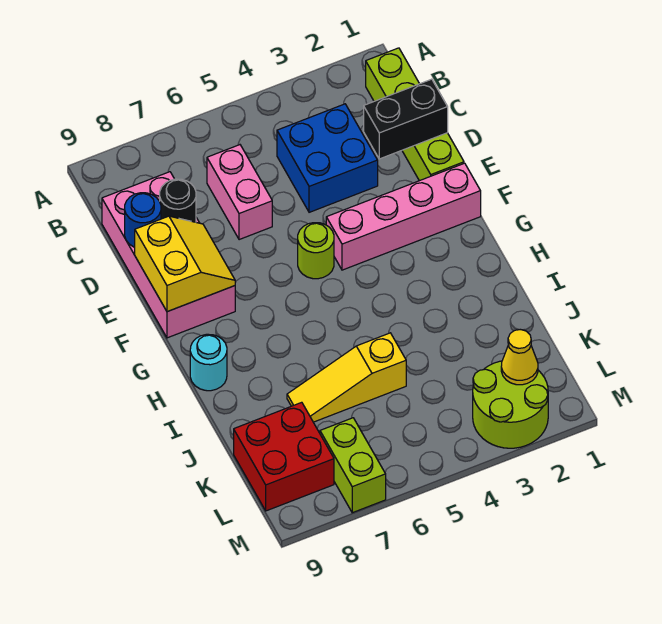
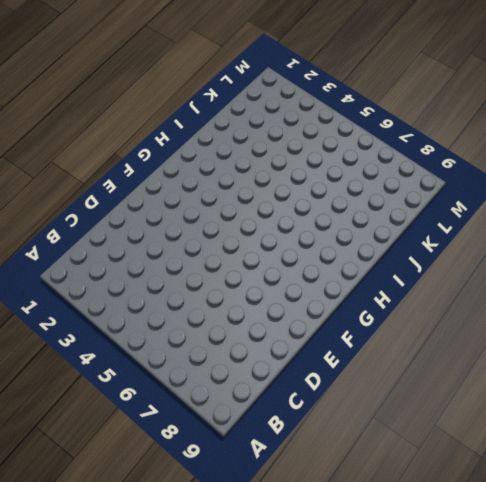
none -> lime brick B1:E1 level 1
none -> blue brick C3:D4 level 1
none -> pink brick C6:D6 level 1

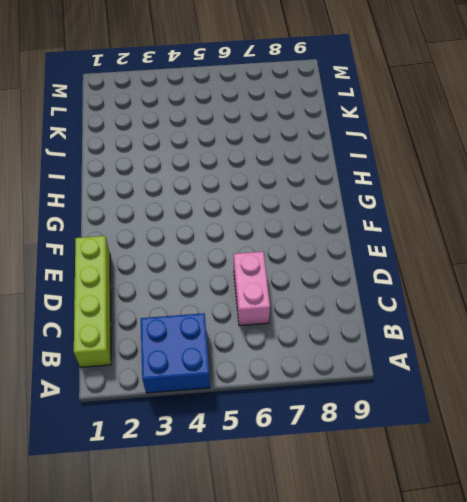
blue brick A3:B4 level 1 -> blue brick C3:D4 level 1
none -> pink brick C8:F9 level 1
none -> pink brick F1:F4 level 1
none -> lime round brick F5 level 1

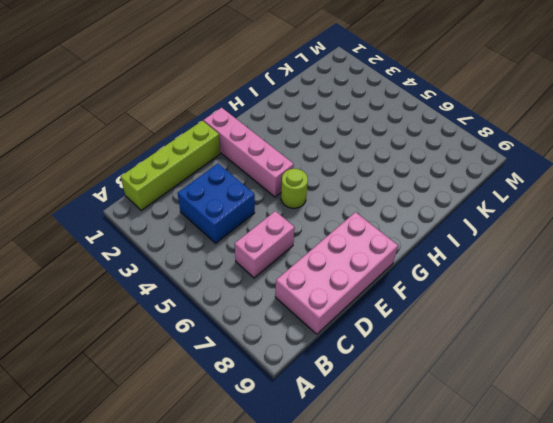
none -> cyan round brick H9 level 1
none -> yellow slope J5:J7 level 1 top 5
none -> red brick K8:L9 level 1

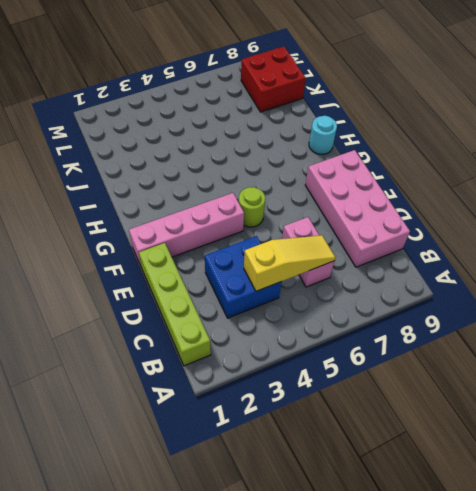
yellow slope C4:C6 level 2 top 4 -> yellow slope J5:J7 level 1 top 5
none -> lime round brick L2:M3 level 1
none -> lime brick L7:M7 level 1
none -> black brick D1:D2 level 2

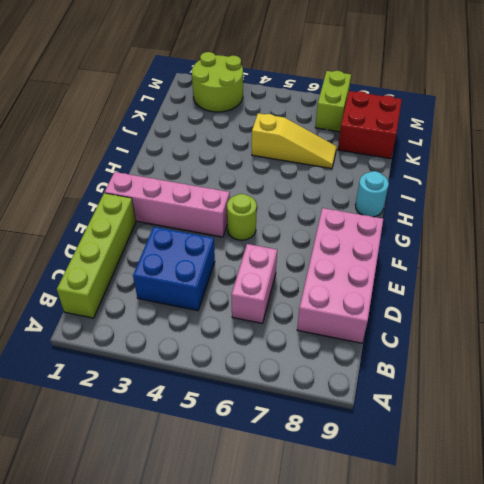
none -> black brick D1:D2 level 2
none -> black round brick D8 level 2
none -> blue round brick D9 level 2

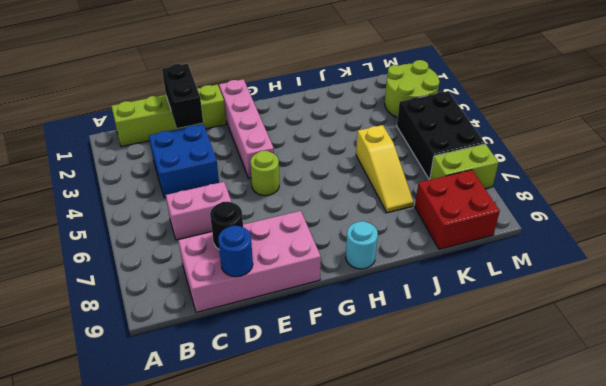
black brick L4:M6 level 1 -> none
none -> yellow slope E8:F9 level 2 top 9
none -> yellow cone L2 level 2

